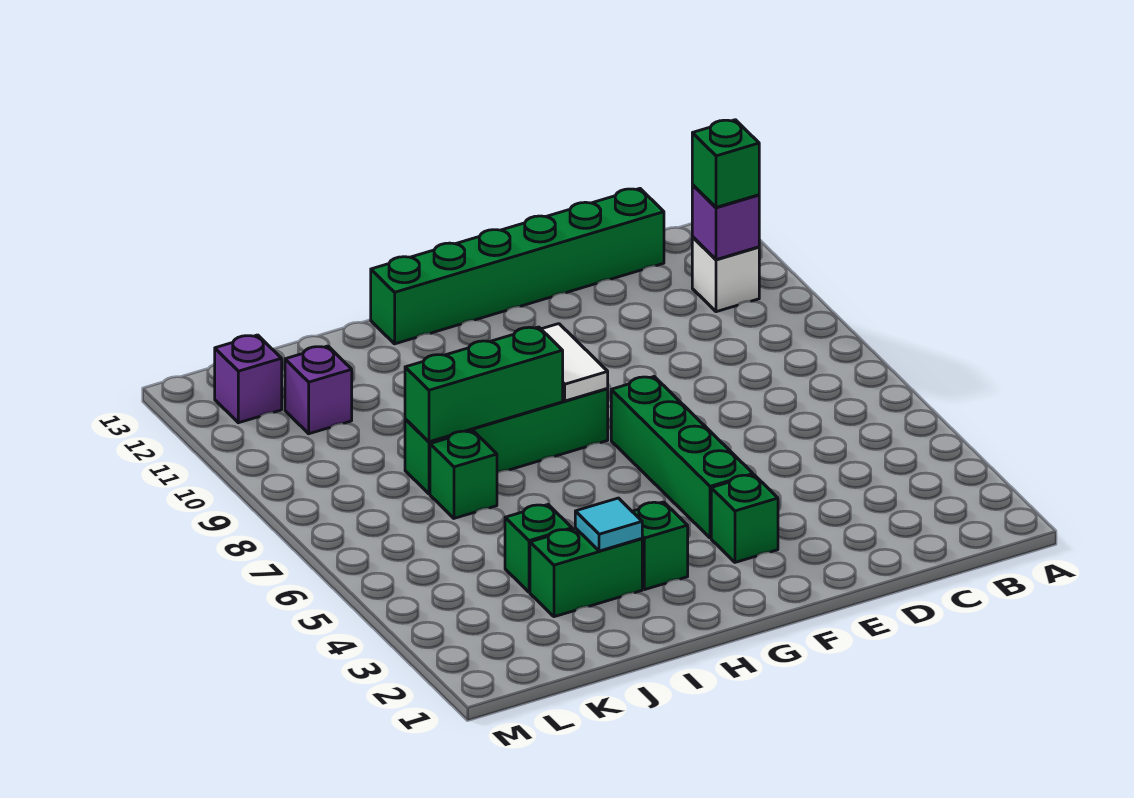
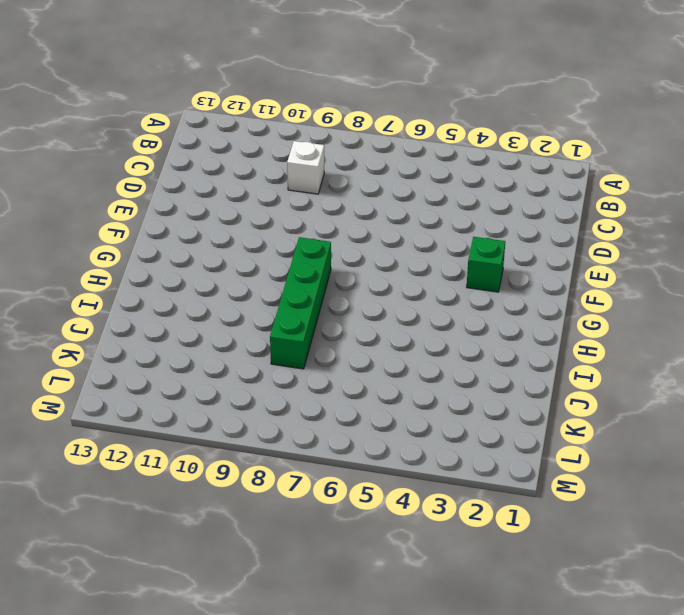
white brick C9 level 1 -> white brick B11 level 1
none -> green brick C13:H13 level 1
none -> green brick F4:F7 level 1
none -> green brick H3 level 1

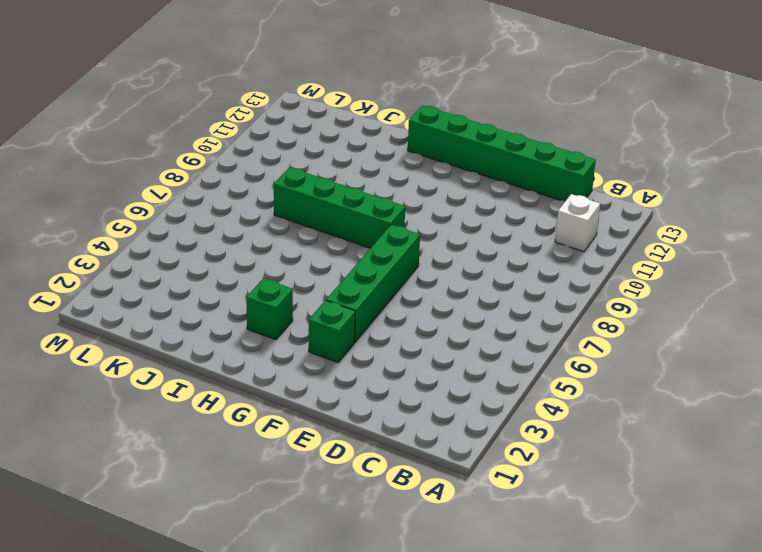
none -> green brick I3:J3 level 1
none -> green brick J4 level 1
none -> green brick J7 level 1

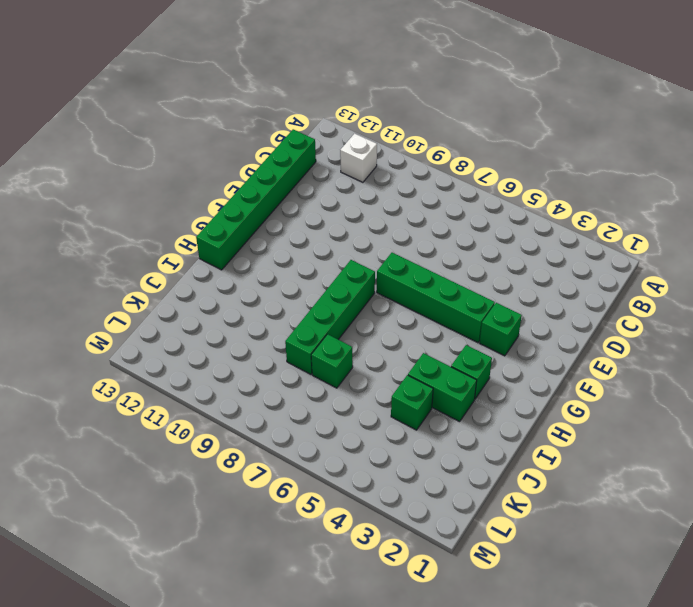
green brick I3:I4 level 1 -> green brick I3:J3 level 1
none -> purple brick K11 level 1
none -> purple brick L12 level 1
none -> purple brick B11 level 2

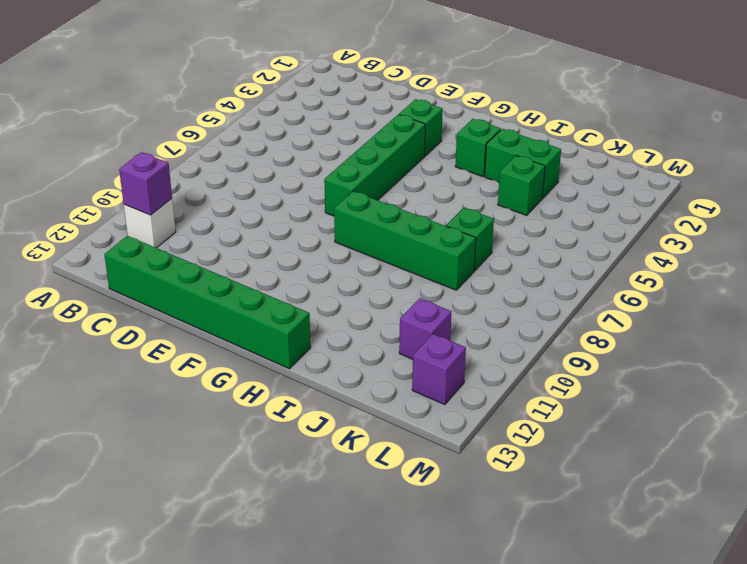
none -> white tile G8:G9 level 2
none -> green brick H8:J8 level 2
none -> cyan tile I3 level 2

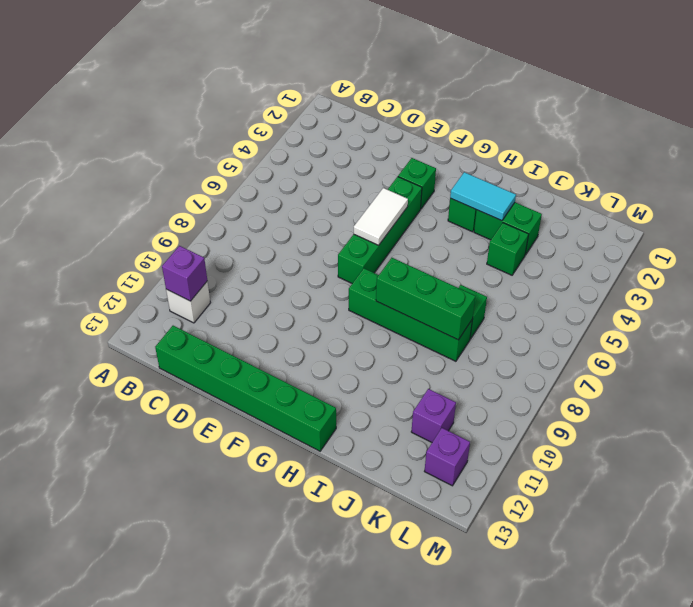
white tile F5:F6 level 2 -> white tile G8:G9 level 2
cyan tile H3:I3 level 2 -> cyan tile I3 level 2
none -> green brick B11 level 3

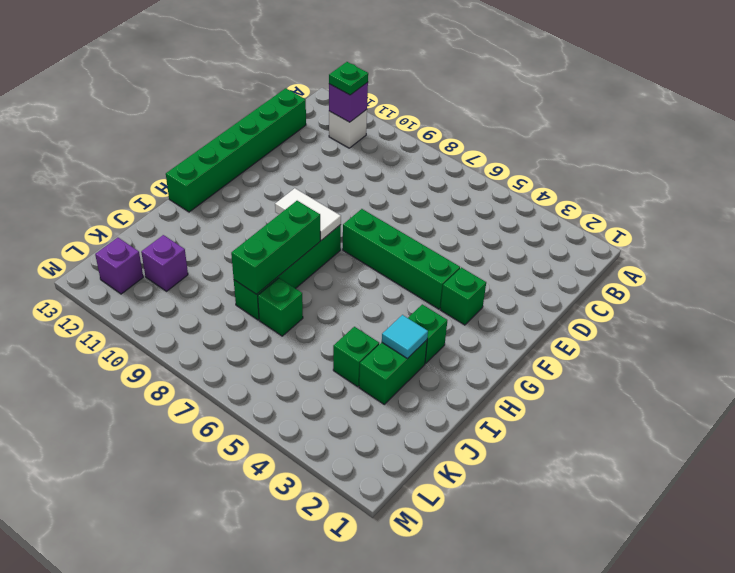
green plate B11 level 3 -> green brick B11 level 3

